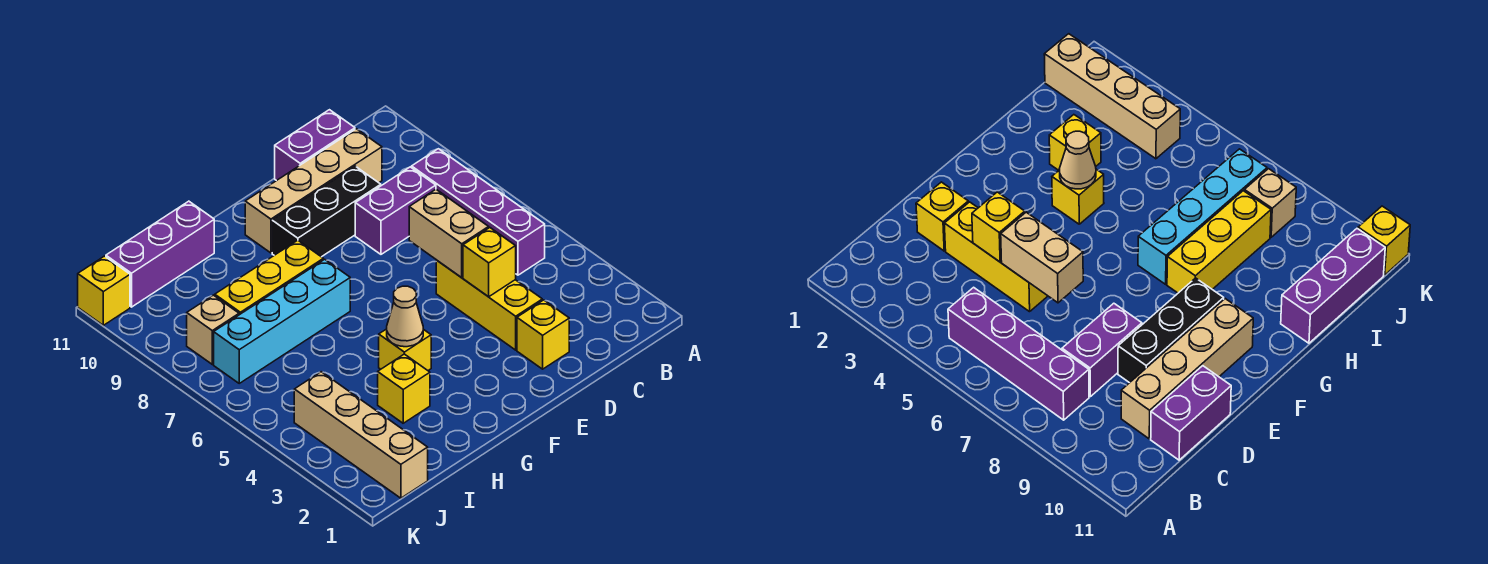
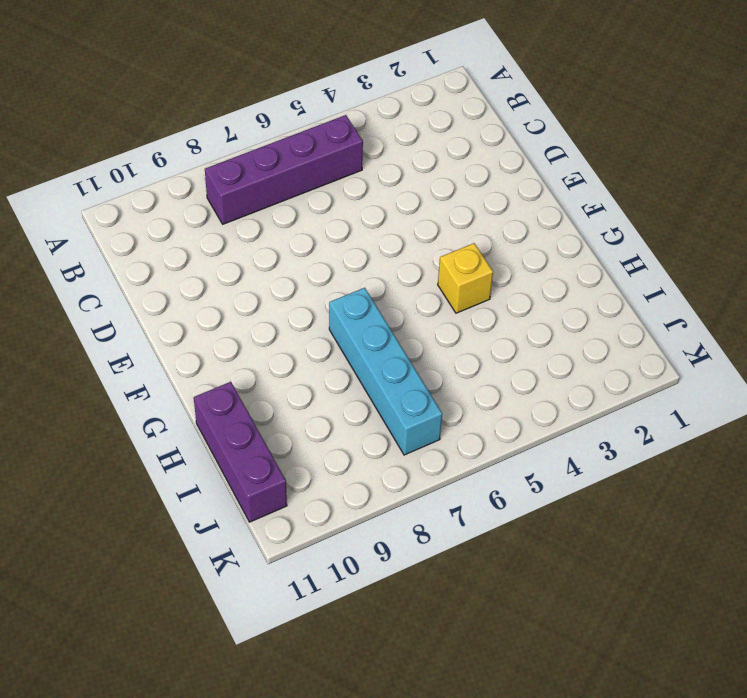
none -> purple brick C8:D8 level 1
none -> tan brick C10:F10 level 1
none -> purple brick C11:D11 level 1

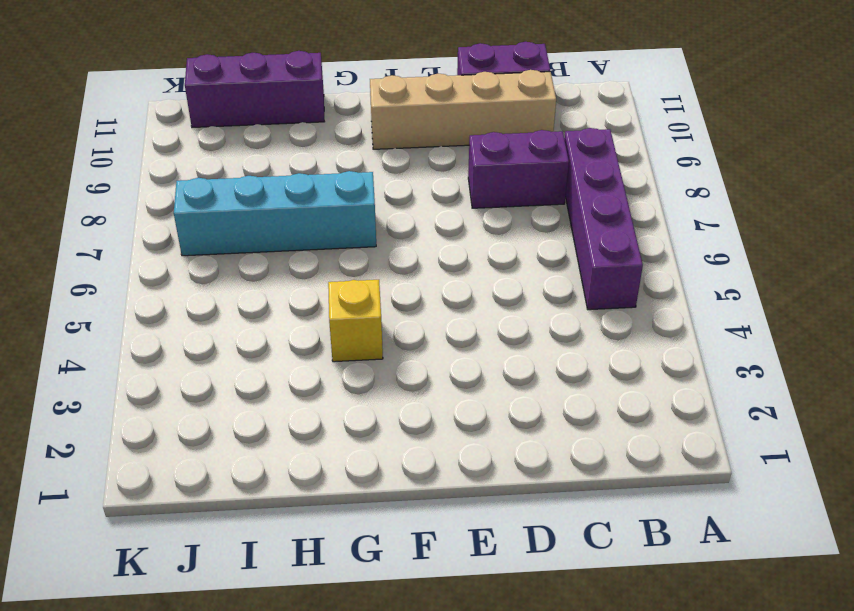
none -> yellow brick D2 level 1
none -> yellow brick D3:D5 level 1
none -> black brick D9:F9 level 1

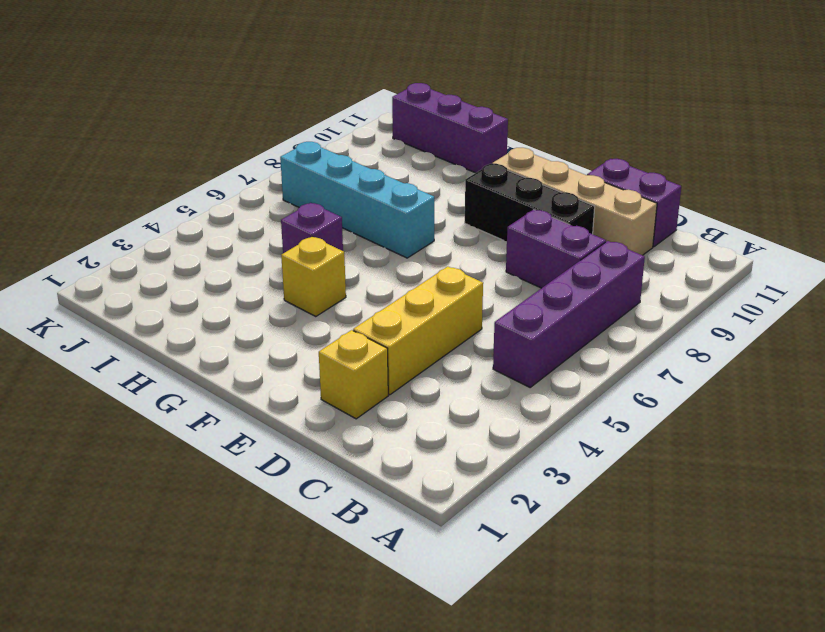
purple brick H5 level 1 -> none
none -> yellow brick G8:I8 level 1
none -> yellow brick H3 level 1
none -> tan brick J1:J4 level 1

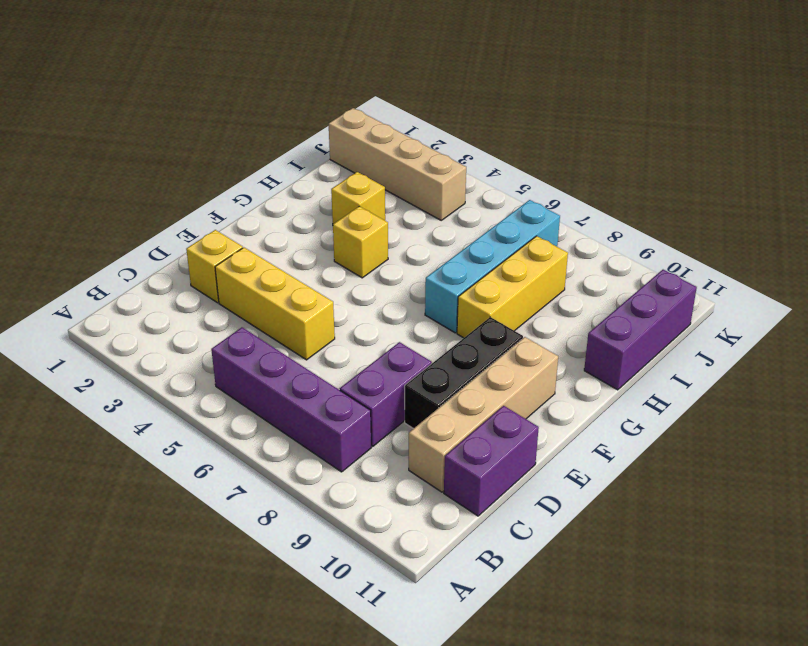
none -> tan brick J8 level 1
none -> yellow brick K11 level 1
none -> yellow brick D4 level 2

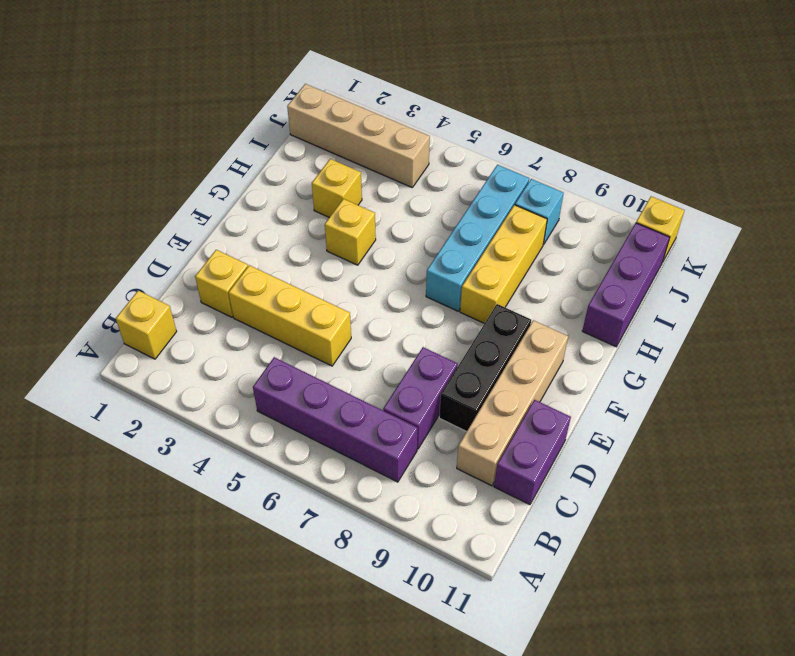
yellow brick B1 level 1 -> yellow brick D4 level 2
cyan brick J8 level 1 -> tan brick J8 level 1
none -> tan brick D5:D6 level 2
none -> tan cone G4 level 2

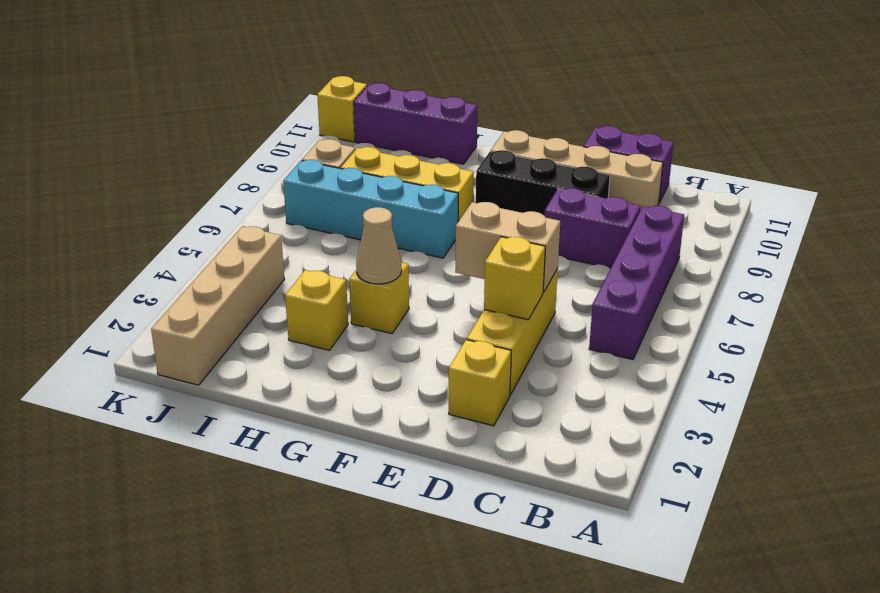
tan brick D5:E5 level 2 -> tan brick D5:D6 level 2

